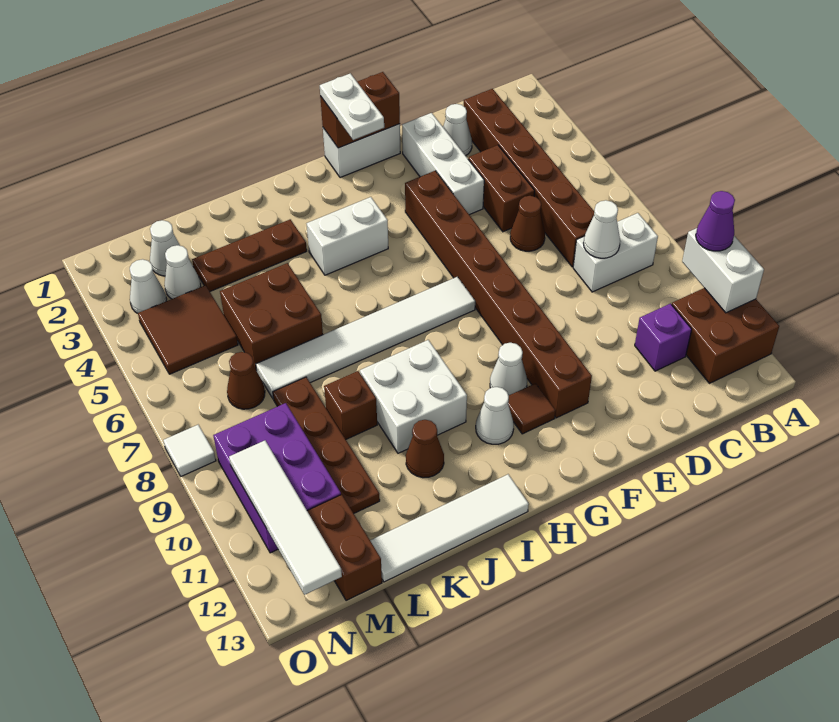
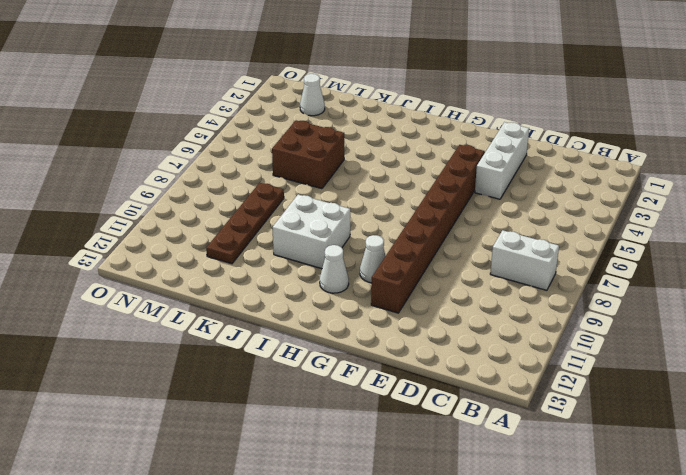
none -> brown brick A11:B12 level 1
none -> brown brick C2:C7 level 1
none -> purple brick C11 level 1
none -> white cone D2 level 1

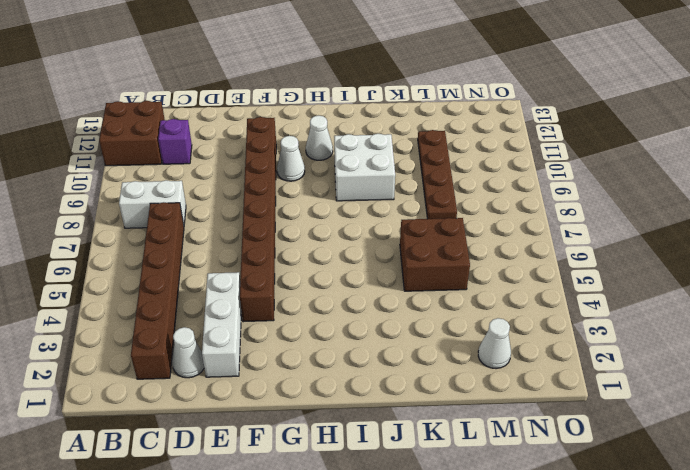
none -> brown brick D4:D5 level 1
none -> brown cone D6 level 1
none -> white brick F1:G1 level 1
none -> white tile G7:L7 level 1

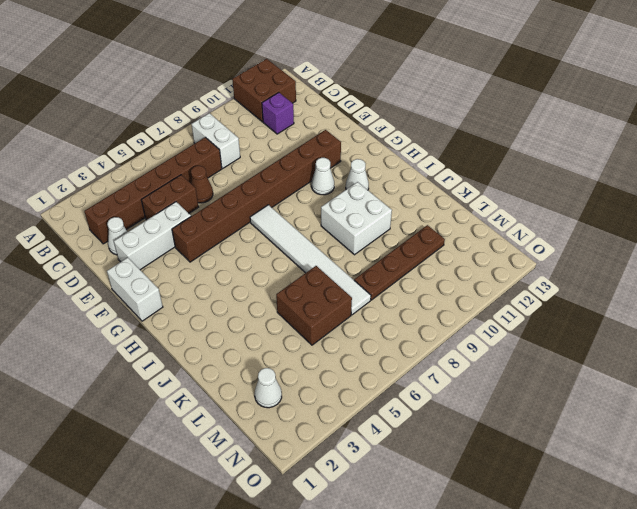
none -> brown tile G11 level 1
none -> white brick H4:I4 level 1
none -> white tile I13:L13 level 1
none -> brown plate J3:L3 level 1

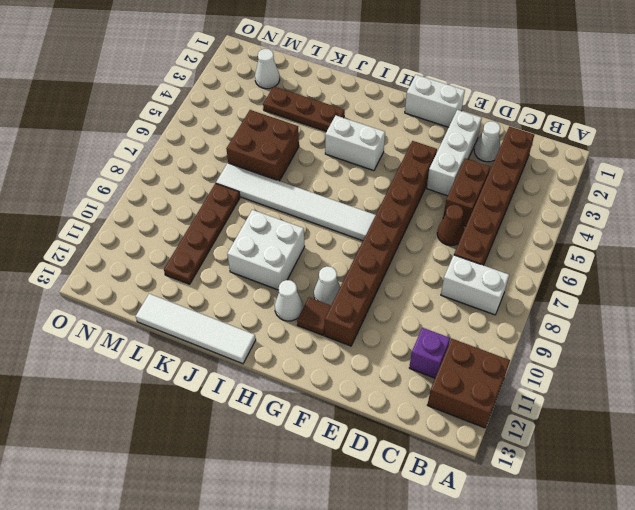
none -> brown cone J11 level 1
none -> brown brick K9 level 1
none -> white cone M3 level 1
none -> brown tile M4:N5 level 1

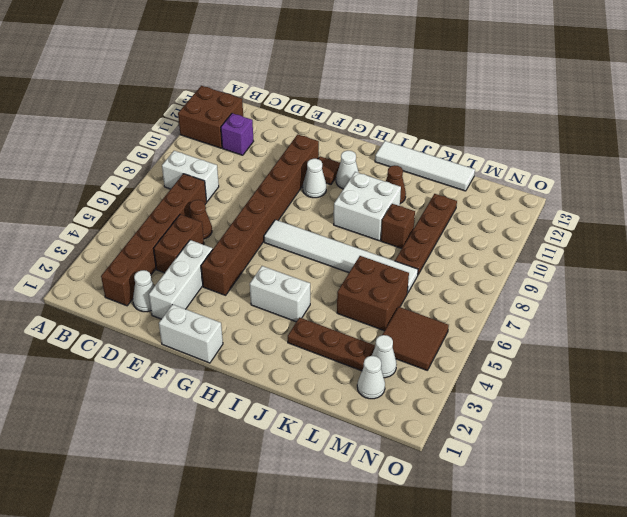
none -> brown cone M7 level 1
none -> purple brick M9:N11 level 1
none -> brown brick M12:M13 level 1
none -> white cone N3 level 1

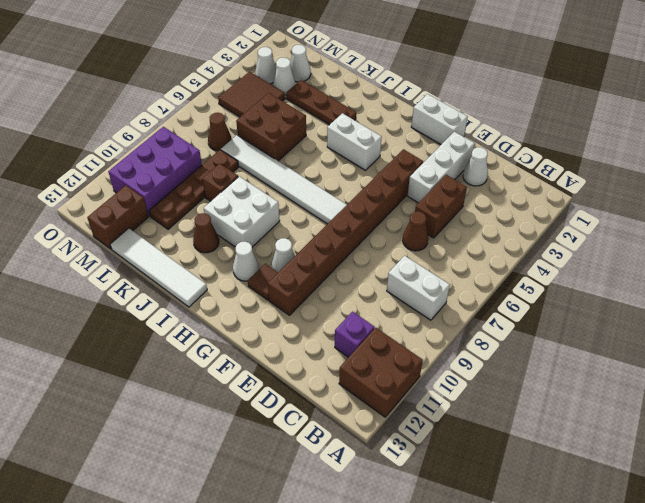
none -> brown brick C2:C7 level 1
none -> white tile O8 level 1
none -> white brick A10:A11 level 2
none -> white cone C8 level 2

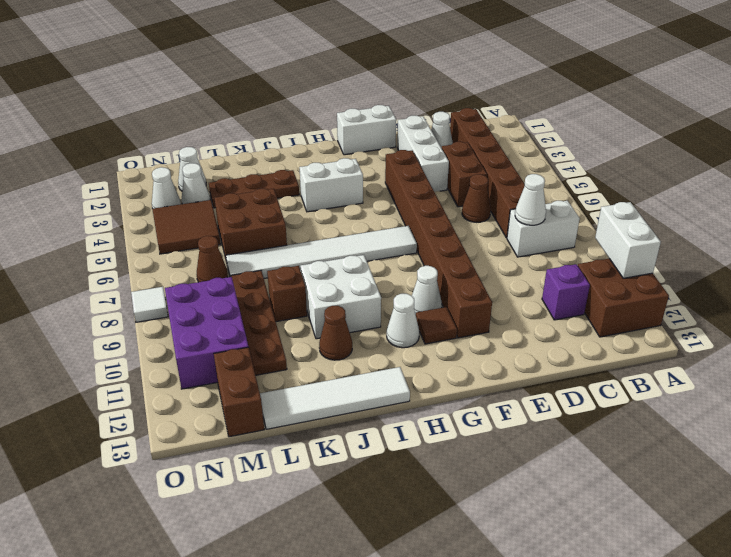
none -> brown brick F1:G1 level 2
none -> white tile N10:N13 level 2
none -> purple cone A10 level 3
none -> white plate G1:G2 level 3

